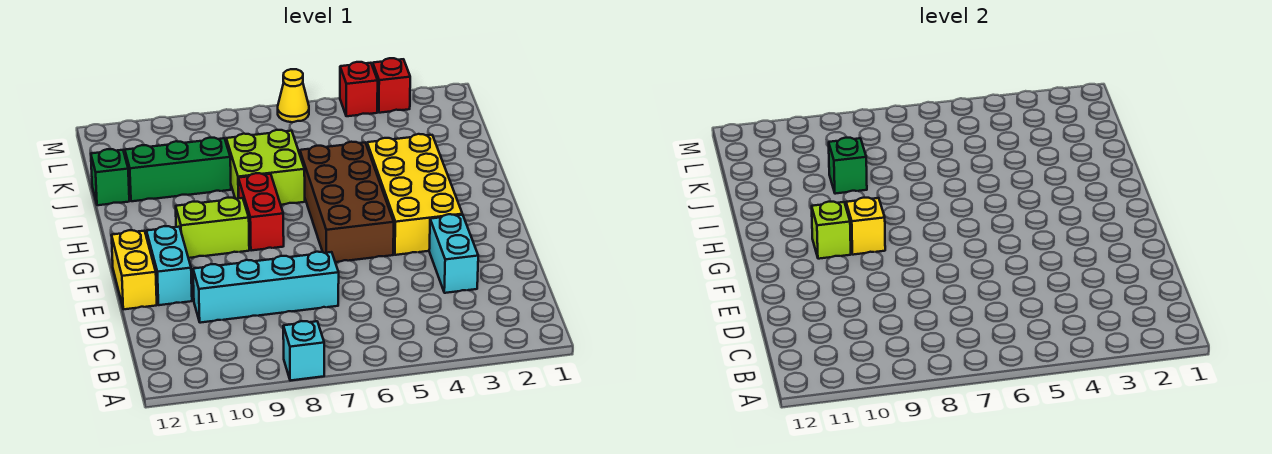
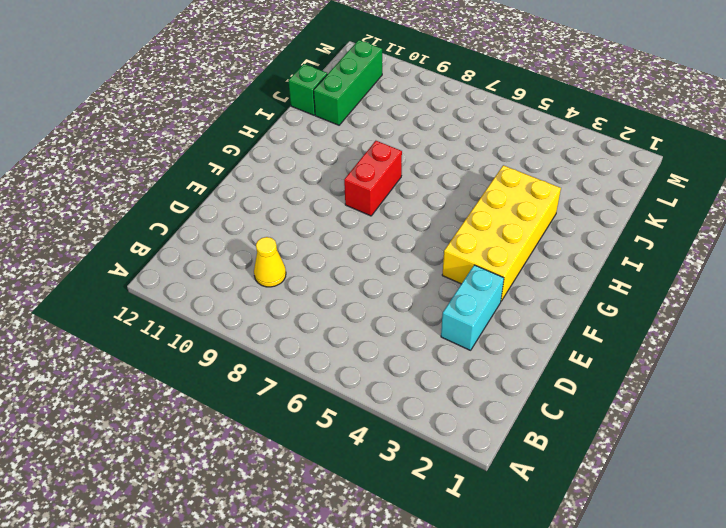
yellow cone C9 level 1 -> yellow cone M6 level 1
green brick J11:L11 level 1 -> green brick J9:J11 level 1
none -> cyan brick A8 level 1
none -> cyan brick D7:D10 level 1
none -> cyan brick E11:F11 level 1

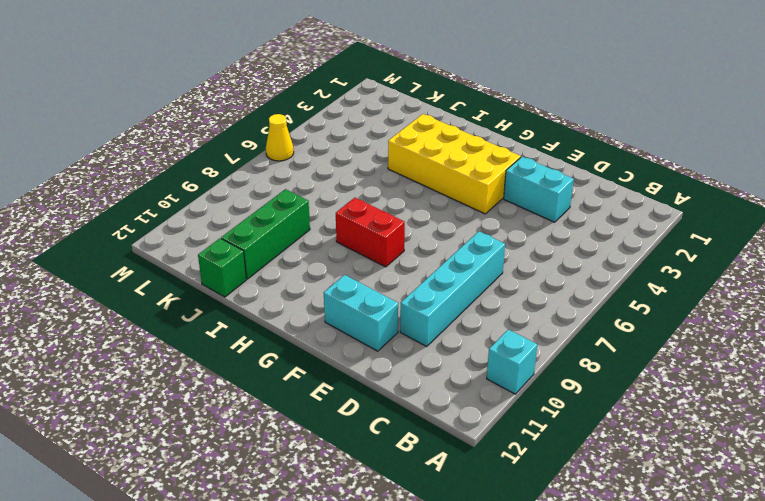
cyan brick A10 level 1 -> cyan brick A8 level 1
none -> yellow brick E12:F12 level 1
none -> brown brick F5:I6 level 1
none -> lime brick G9:G10 level 1

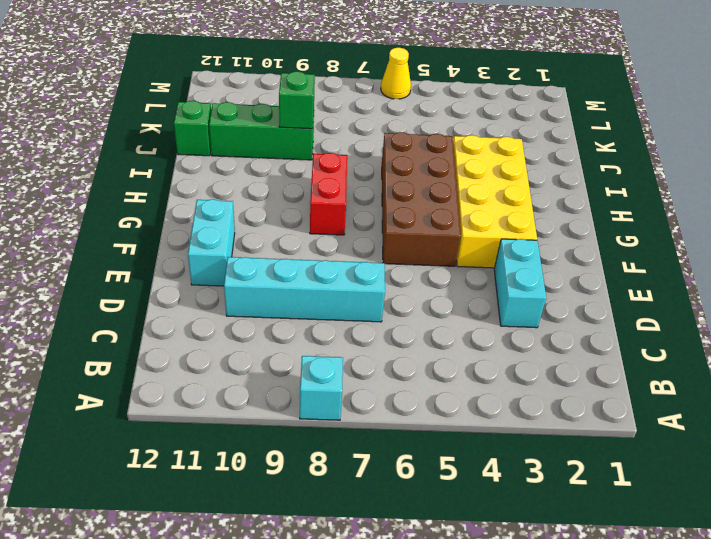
none -> yellow brick E12:F12 level 1
none -> lime brick G9:G10 level 1
none -> lime brick I7:J8 level 1

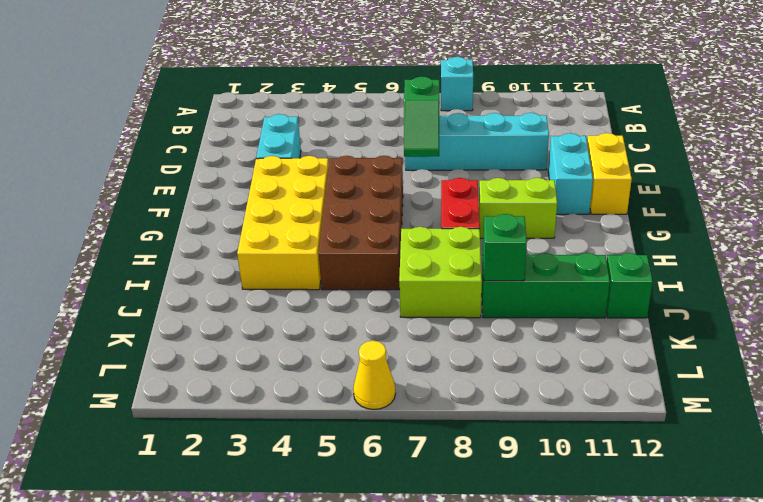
green slope D7:E7 level 2 top D -> none
none -> red brick M3 level 1
none -> red brick M4 level 1
none -> yellow brick G9 level 2

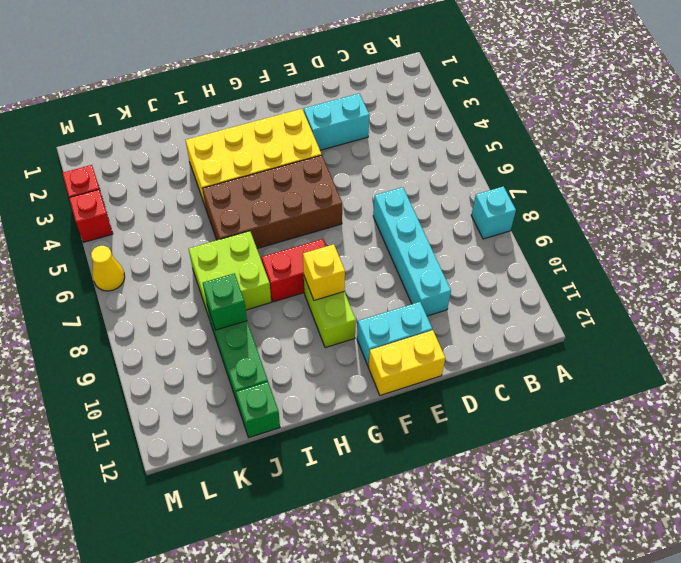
none -> lime brick G10 level 2

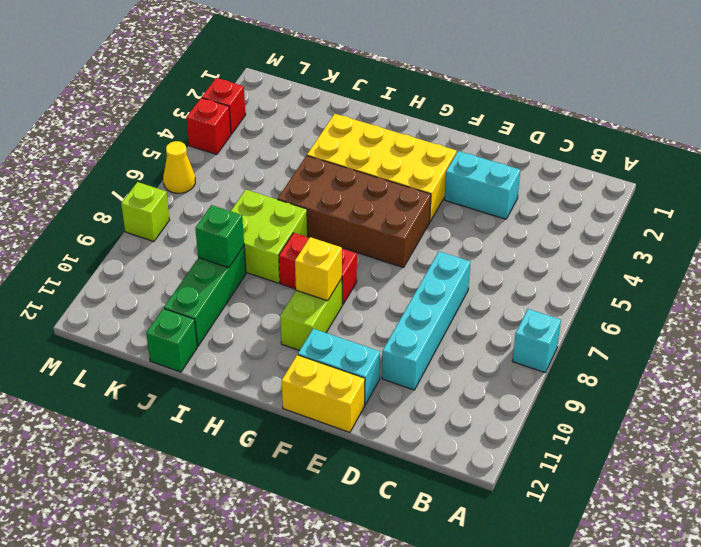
lime brick M8 level 1 -> lime brick G10 level 2

